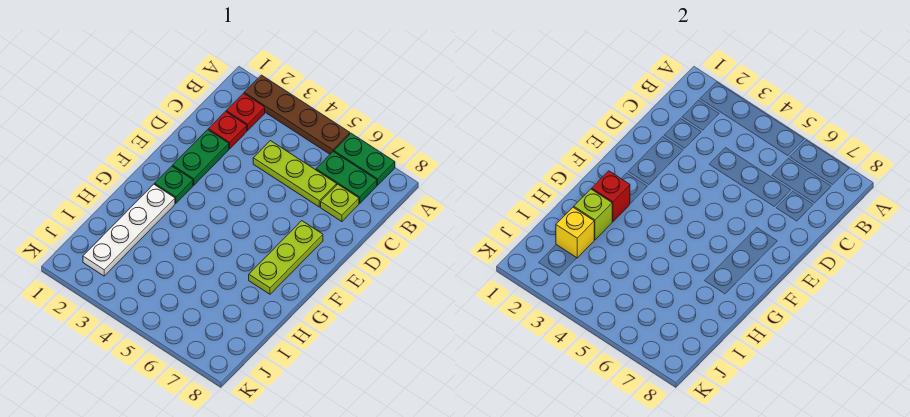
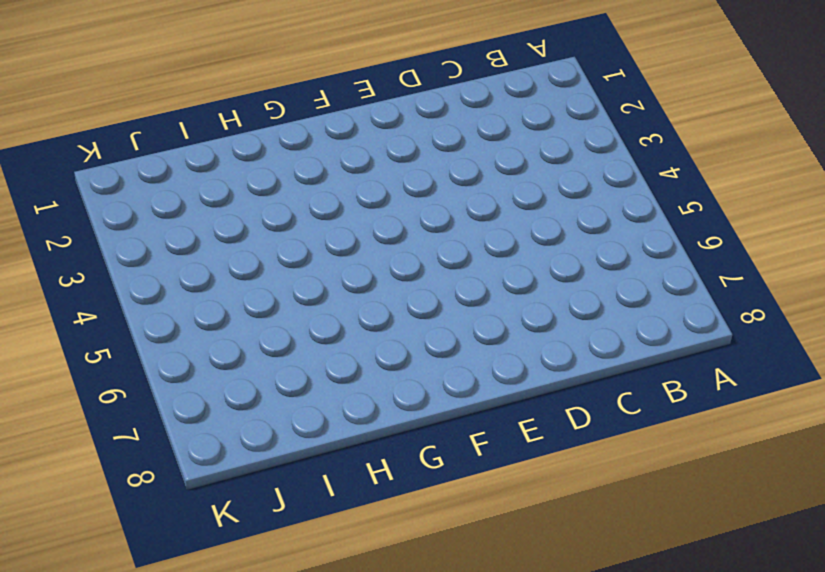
none -> brown plate A2:A5 level 1
none -> green plate A6:A7 level 1
none -> red plate B2 level 1

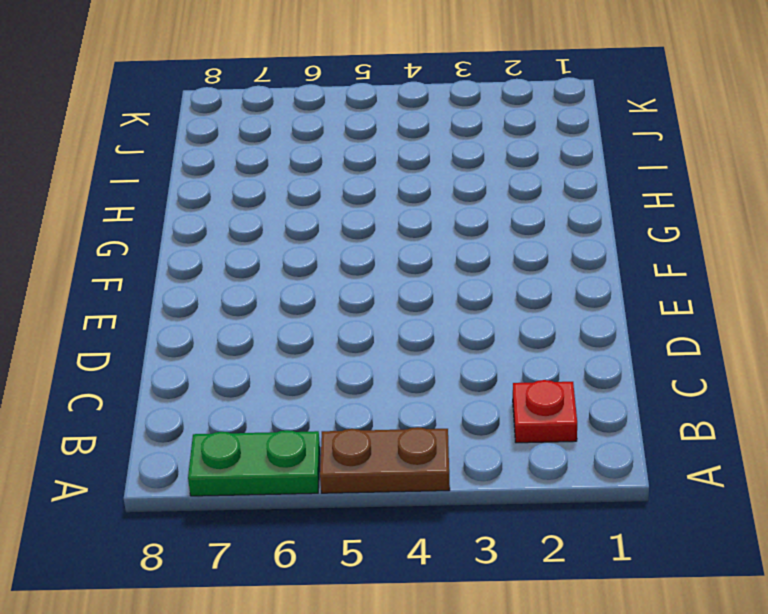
brown plate A4:A5 level 1 -> brown plate A2:A5 level 1
none -> green plate B6:B7 level 1
none -> red plate C2 level 1
none -> lime plate C4:C6 level 1

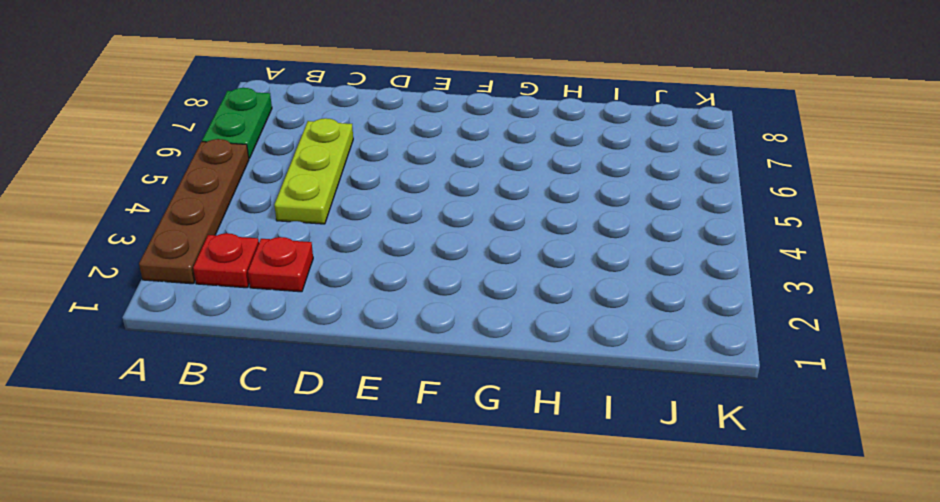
none -> green plate B6:B7 level 1
none -> lime plate C7 level 1
none -> green plate D2:E2 level 1

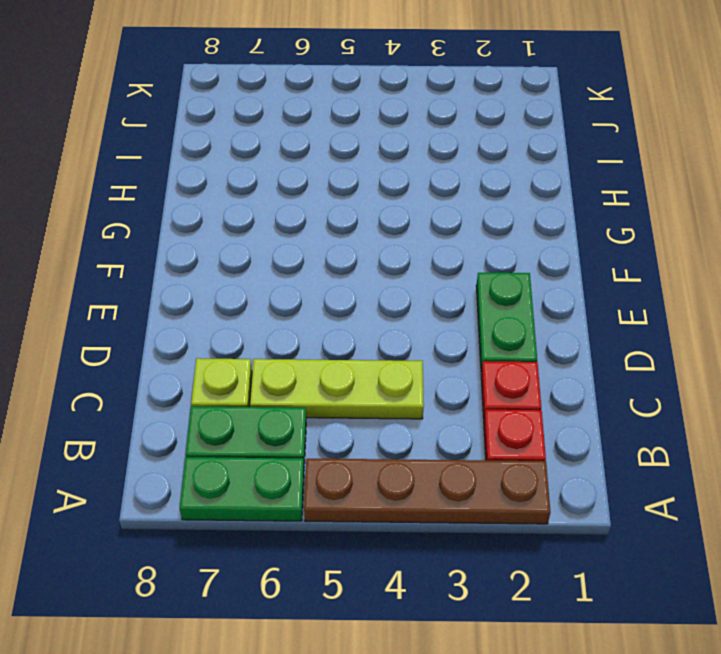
none -> lime plate E7:G7 level 1
none -> green plate F2 level 1
none -> white plate G2:J2 level 1

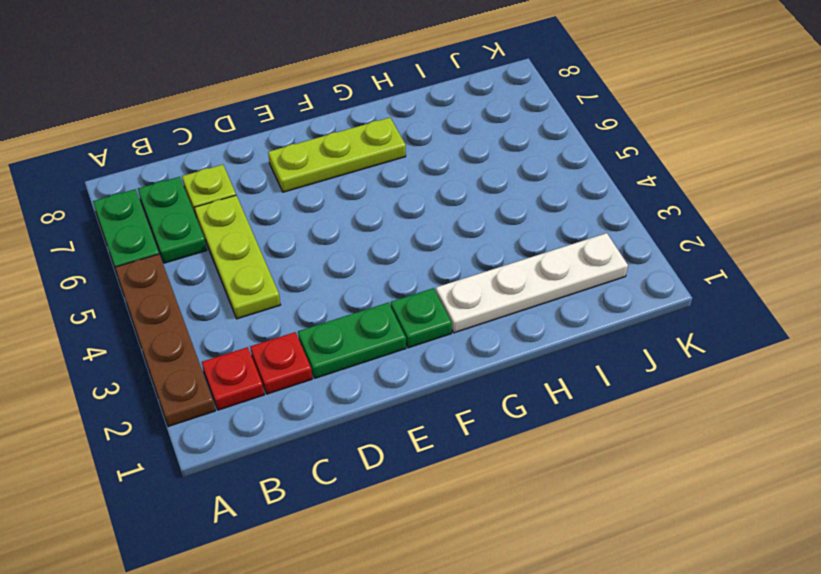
none -> red brick G2 level 2
none -> lime brick H2 level 2
none -> yellow brick I2 level 2

